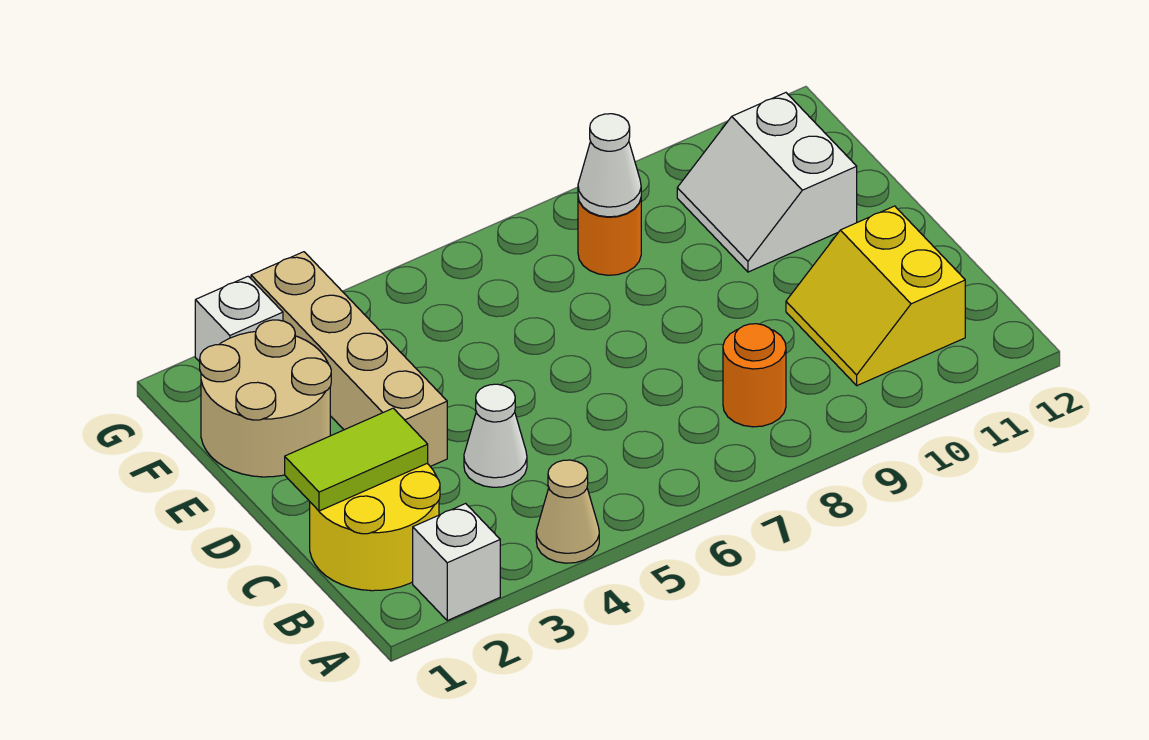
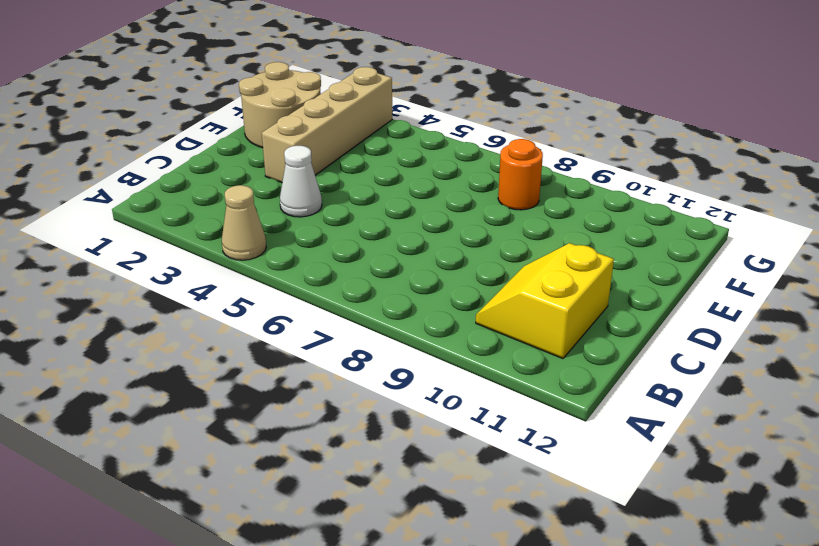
none -> white brick A2 level 1
none -> yellow round brick B1:C2 level 1
none -> orange round brick B8 level 1

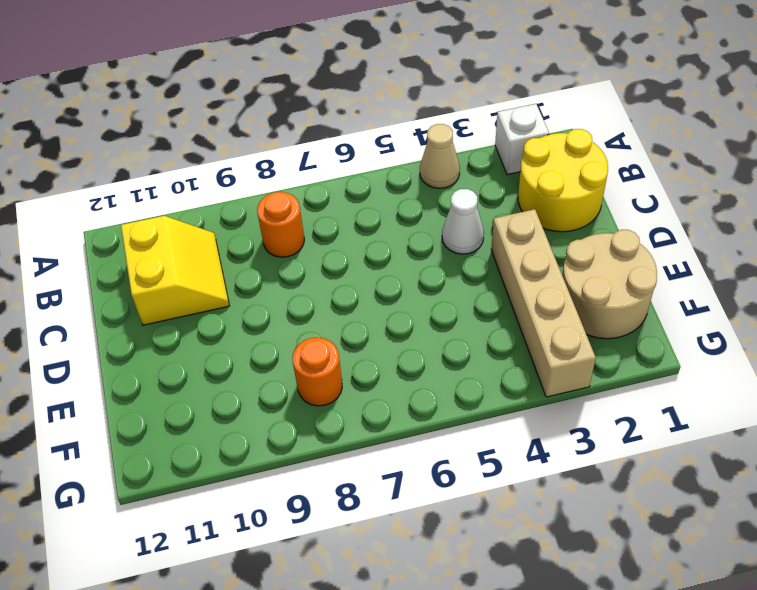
none -> white slope E10:F11 level 1 top 11
none -> white brick G2 level 1
none -> lime tile C1:C2 level 2

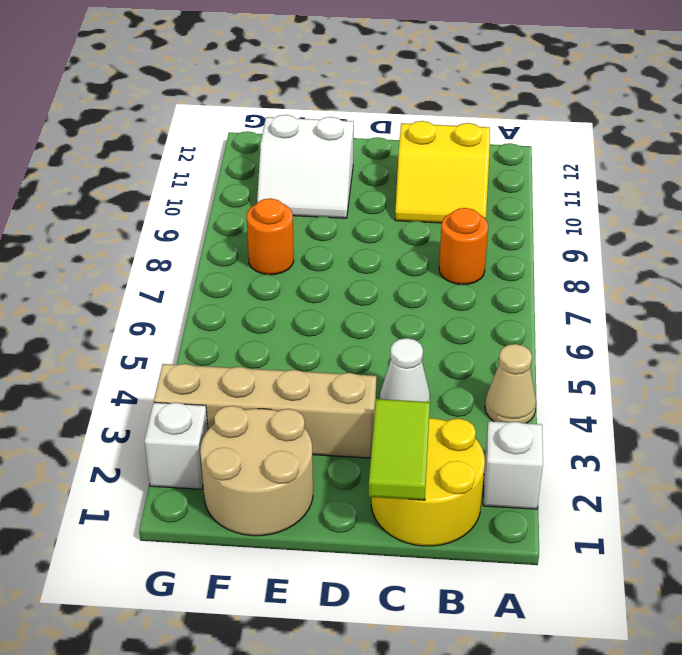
none -> white cone F8 level 2

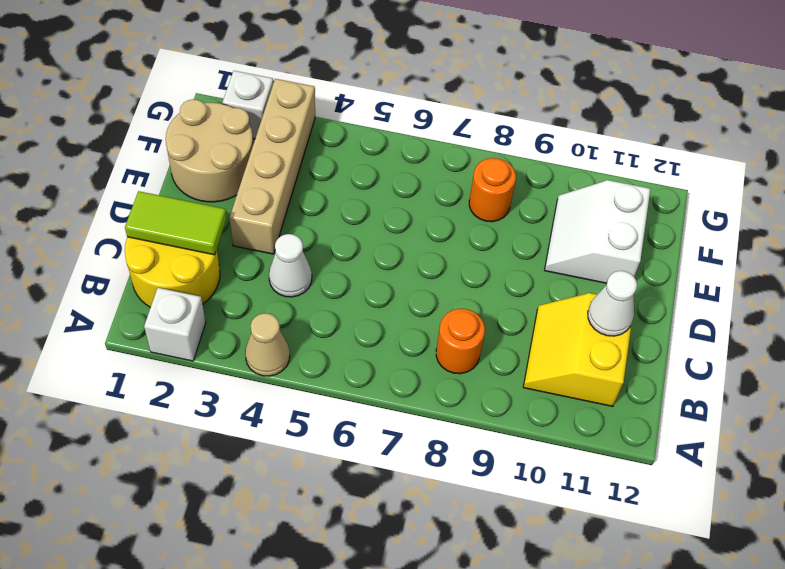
white cone C11 level 2 -> white cone F8 level 2

